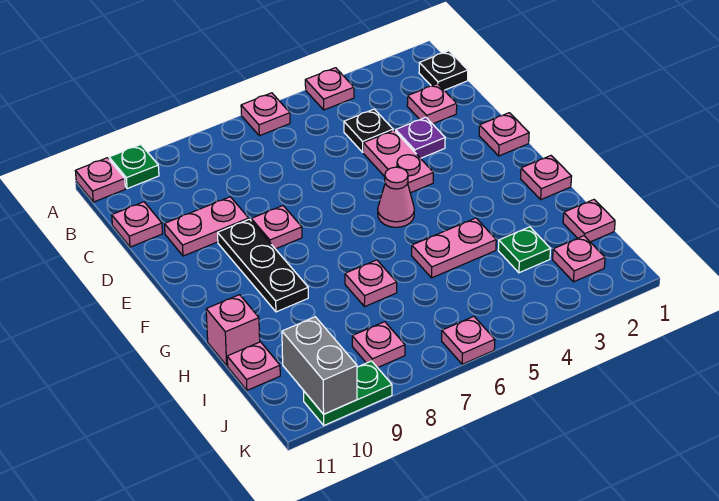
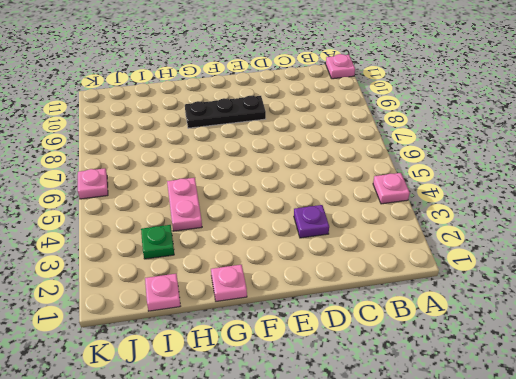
none -> pink plate A6 level 1
none -> green plate A10 level 1
none -> black plate B1 level 1

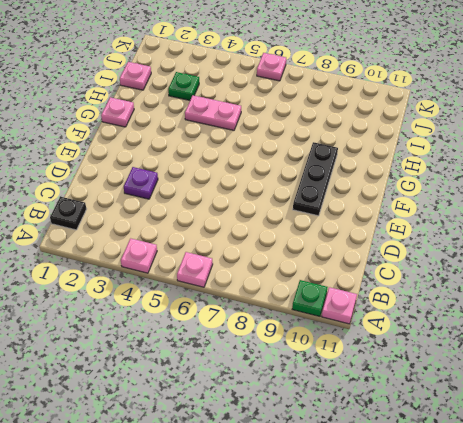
none -> pink plate C2 level 1
none -> black plate C4 level 1
none -> pink plate C11 level 1

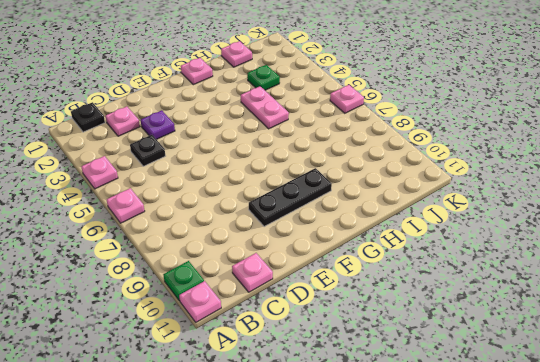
none -> pink plate D4:E4 level 1
none -> pink plate D9:D10 level 1
none -> pink plate E1 level 1

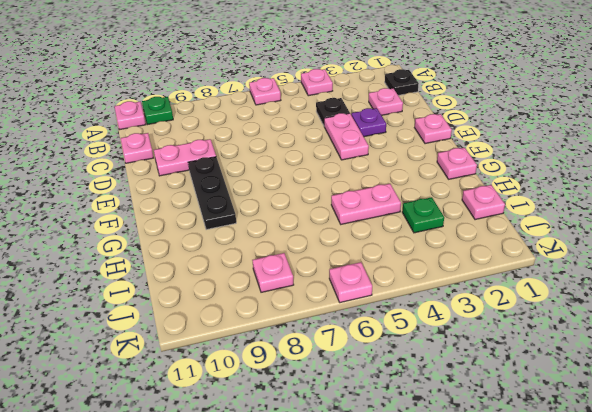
none -> pink plate E8 level 1
none -> pink cone F5 level 1
none -> pink plate H7 level 1

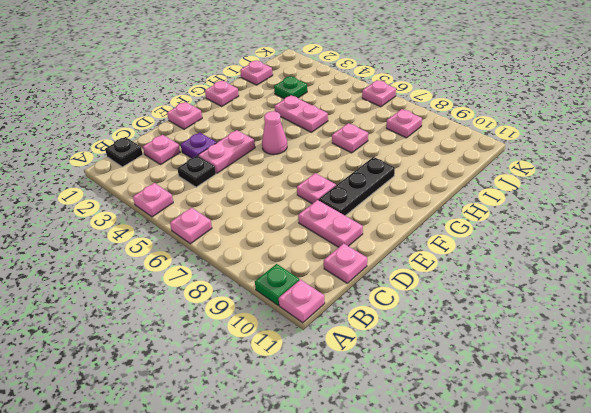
none -> pink brick H11 level 1
none -> pink plate I11 level 1
none -> pink plate J2 level 1

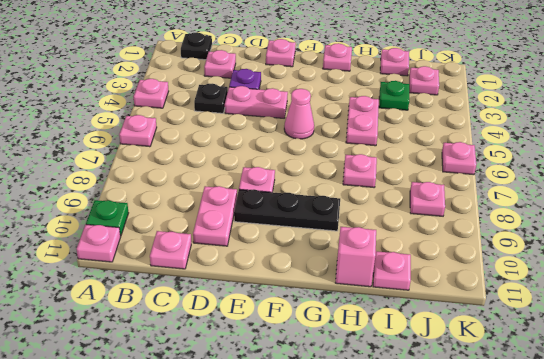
none -> green plate K9:K10 level 1
none -> grey brick J10:K10 level 2

